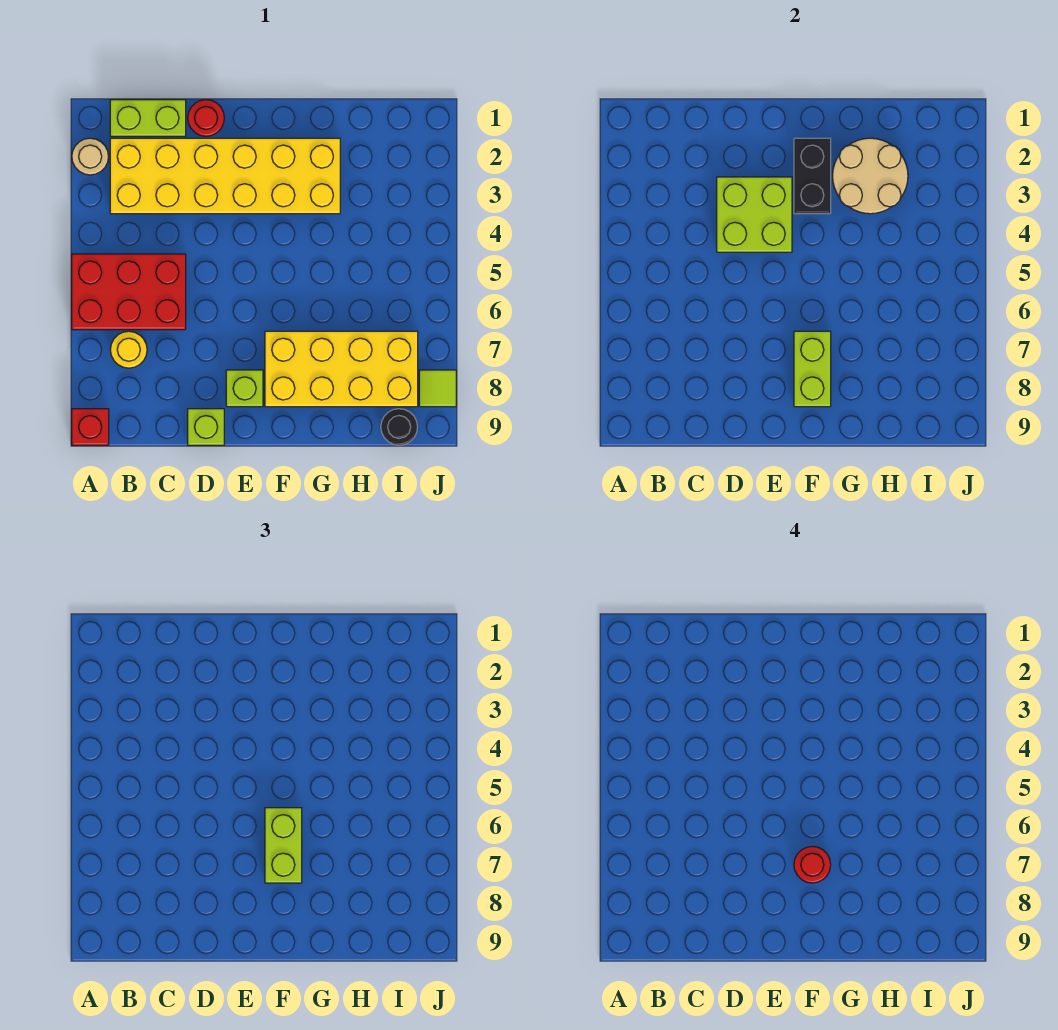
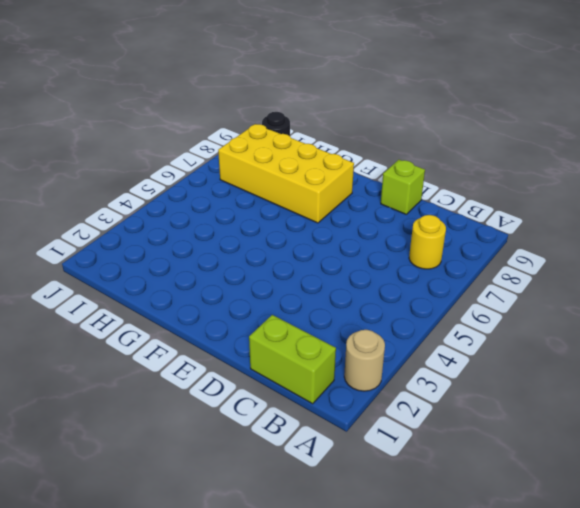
none -> red brick A5:C6 level 1
none -> red brick A9 level 1
none -> yellow brick B2:G3 level 1

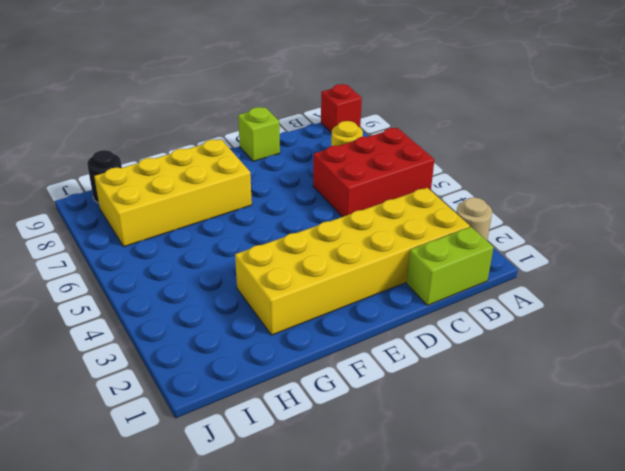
none -> red round brick D1 level 1
none -> lime brick E8 level 1
none -> lime tile J8 level 1

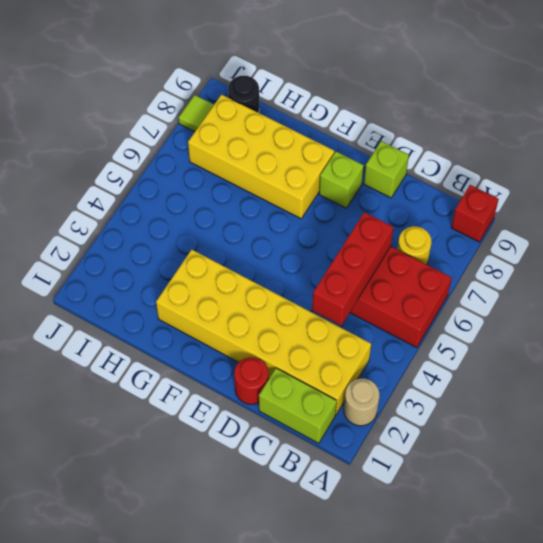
red brick C4:C6 level 2 -> none
none -> lime brick D3:E4 level 2
none -> black brick F2:F3 level 2
none -> lime brick F7:F8 level 2

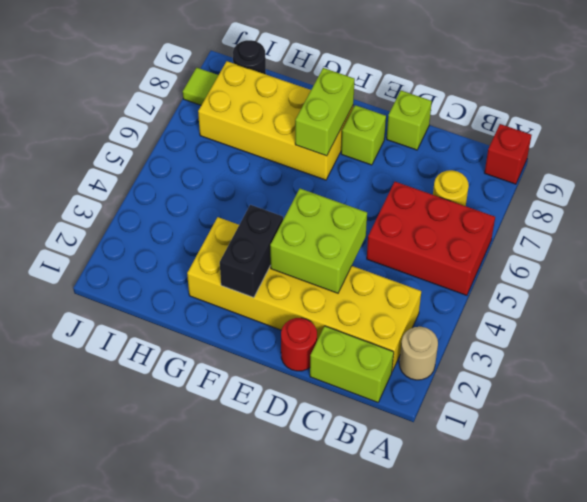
none -> tan round brick G2:H3 level 2
none -> lime brick F6:F7 level 3
none -> red round brick F7 level 4

